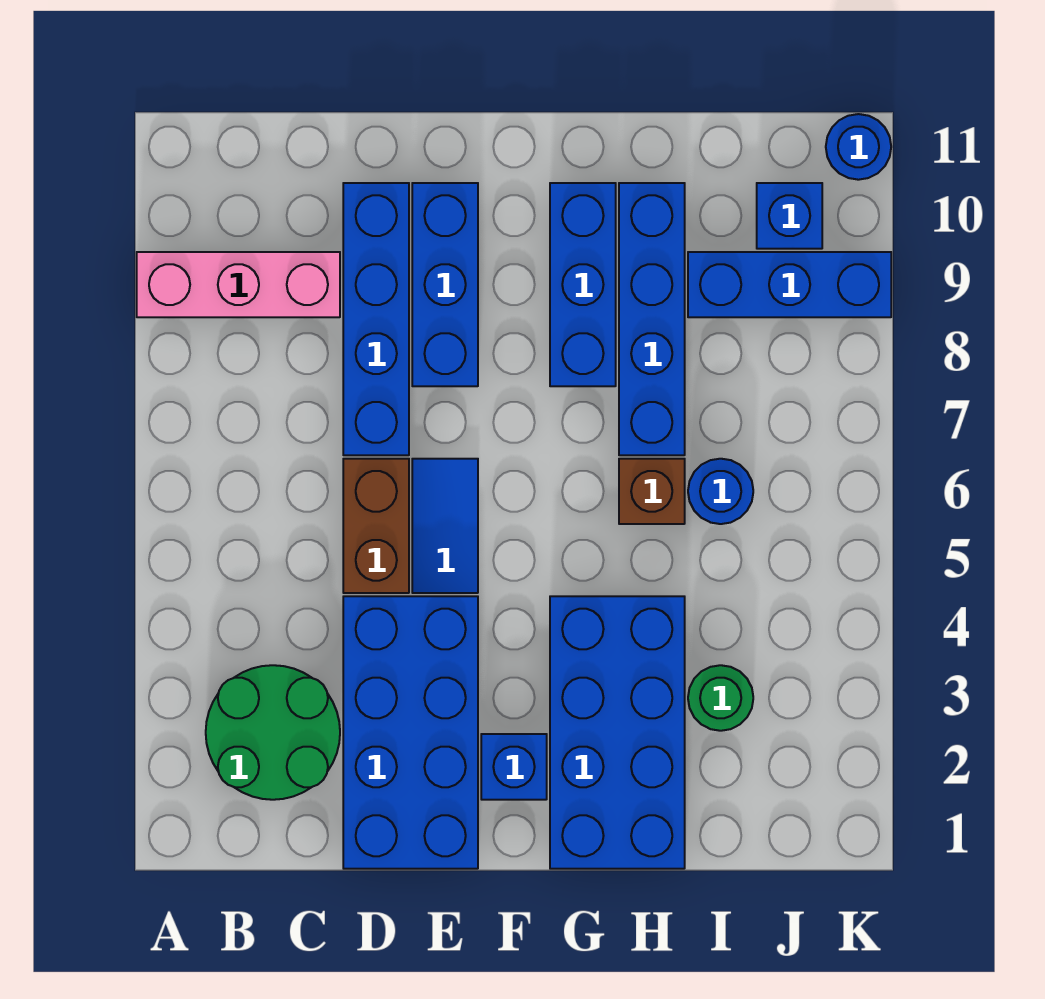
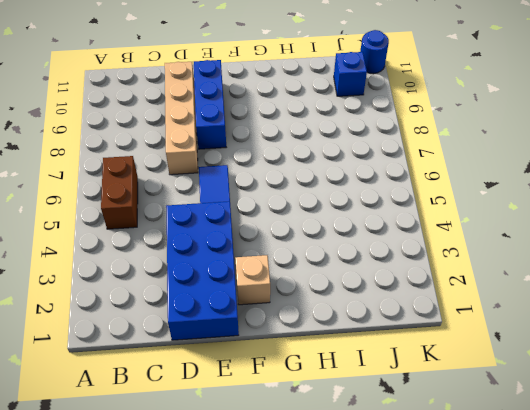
brown brick B5:B6 level 1 -> brown brick D5:D6 level 1
tan brick D7:D10 level 1 -> blue brick D7:D10 level 1
tan brick F2 level 1 -> blue brick F2 level 1
none -> pink brick A9:C9 level 1
none -> green round brick B2:C3 level 1
none -> blue brick G1:H4 level 1

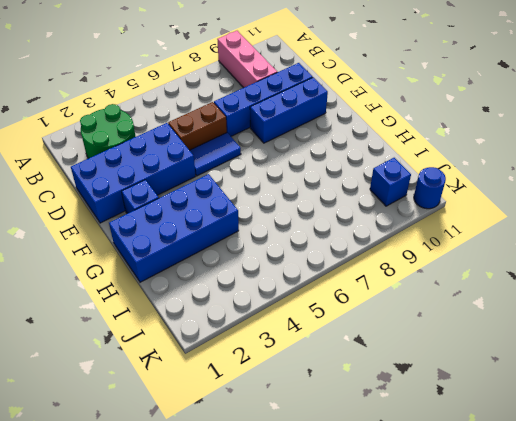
none -> blue brick G8:G10 level 1
none -> brown brick H6 level 1
none -> blue brick H7:H10 level 1

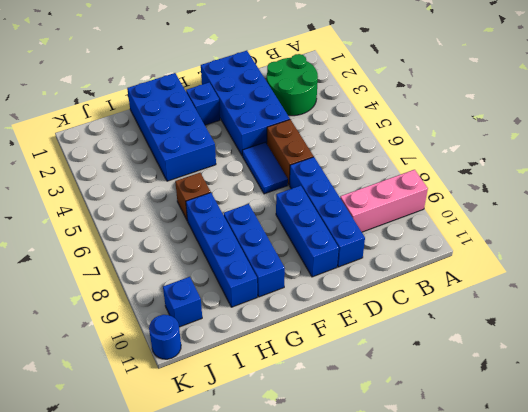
none -> green round brick I3 level 1
none -> blue round brick I6 level 1
none -> blue brick I9:K9 level 1

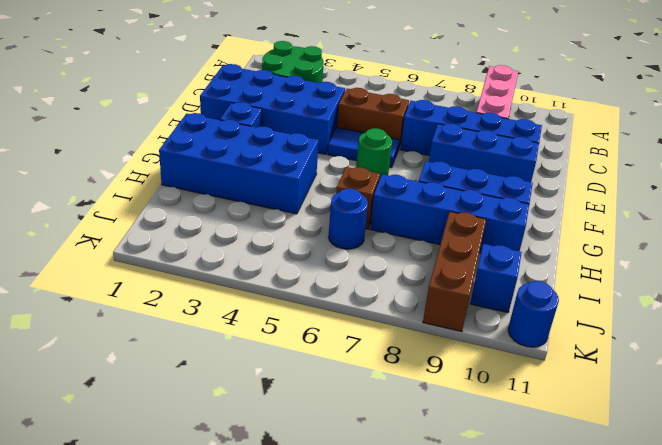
green round brick F6 level 1 -> green round brick I3 level 1
brown brick I9:K9 level 1 -> blue brick I9:K9 level 1

